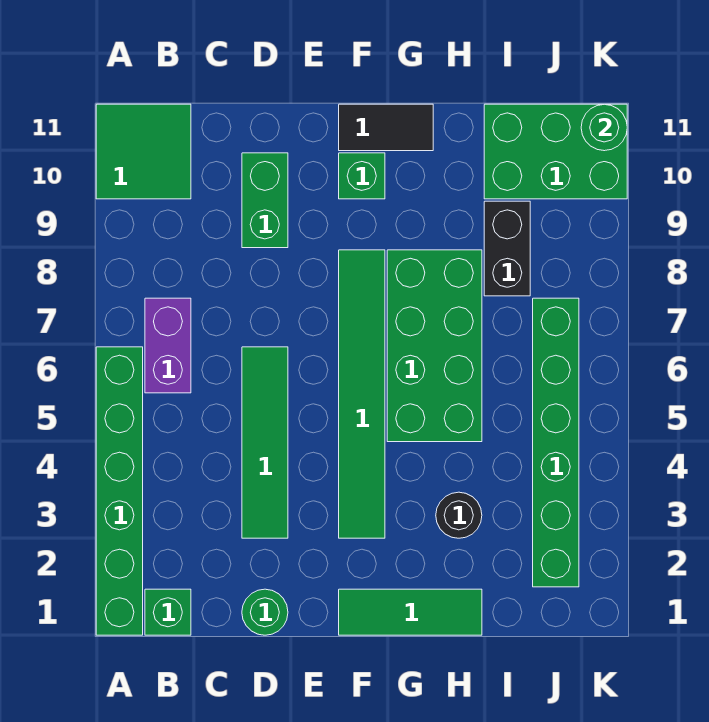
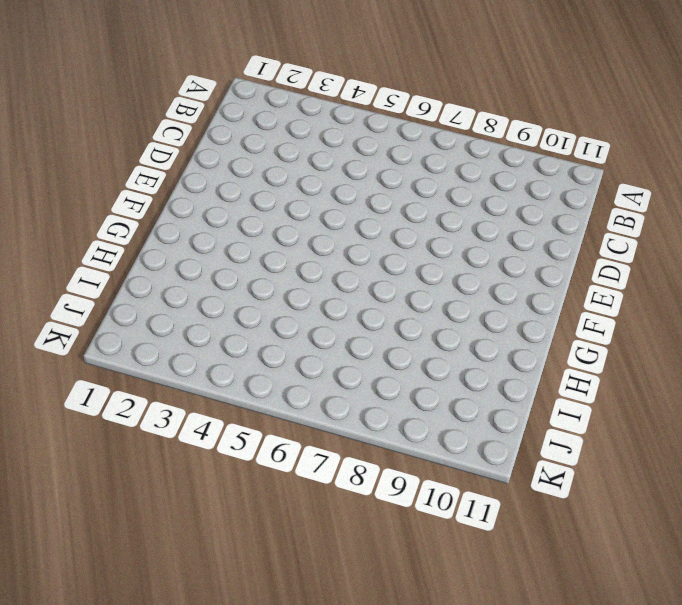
none -> green brick A1:A6 level 1
none -> green tile A10:B11 level 1
none -> green brick B1 level 1

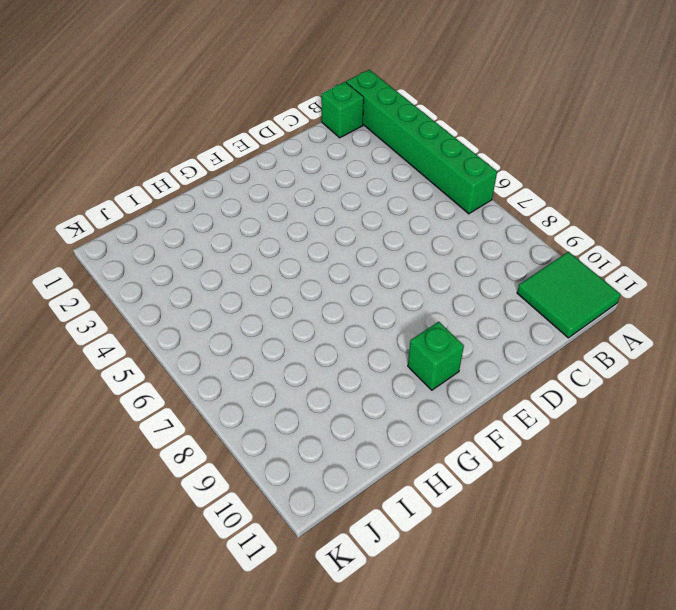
none -> purple brick B6:B7 level 1
none -> green round brick D1 level 1
none -> green tile D3:D6 level 1

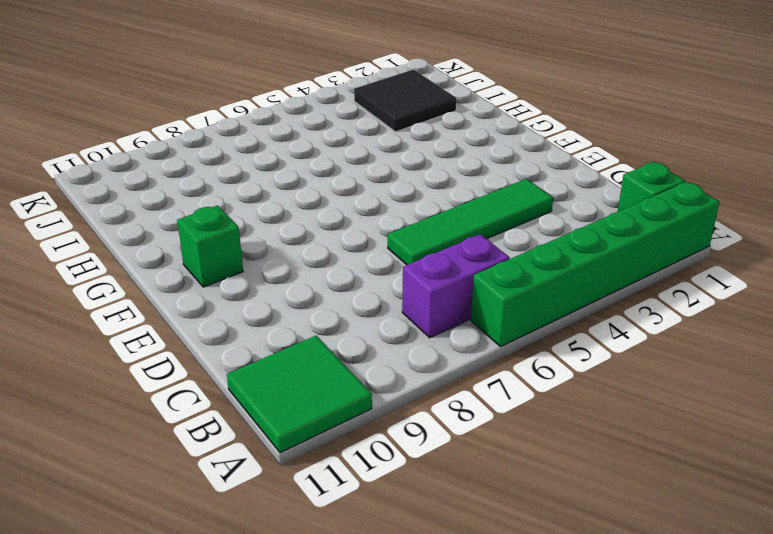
black tile I2:J3 level 1 -> green brick J2:J7 level 1
none -> green round brick D1 level 1
none -> green brick D9:D10 level 1
none -> green tile F1:H1 level 1

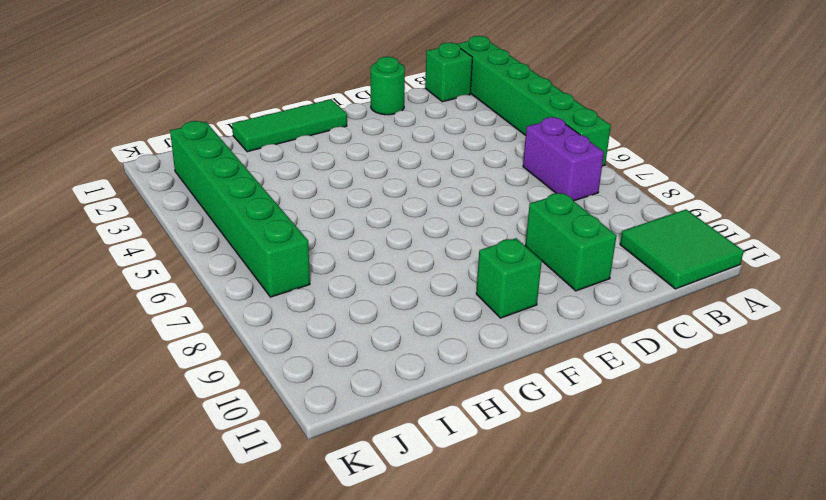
none -> green tile D3:D6 level 1
none -> green tile F3:F8 level 1
none -> black tile F11:G11 level 1

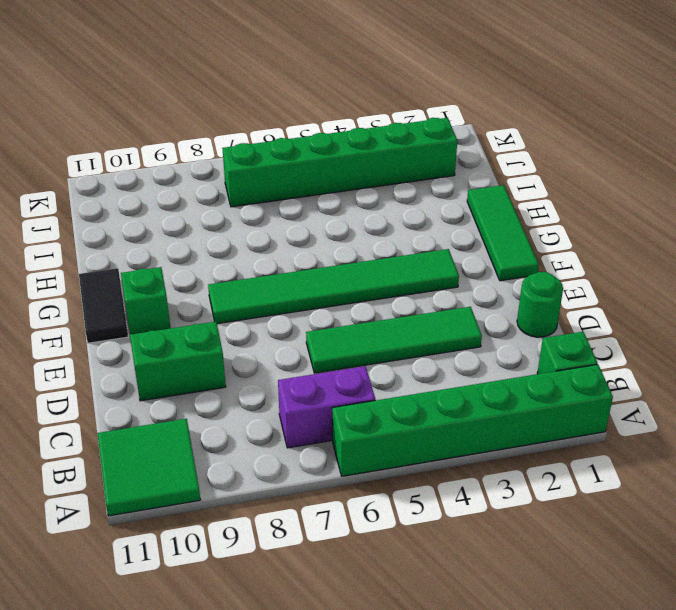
none -> green brick G5:H8 level 1
none -> black round brick H3 level 1
none -> black brick I8:I9 level 1

